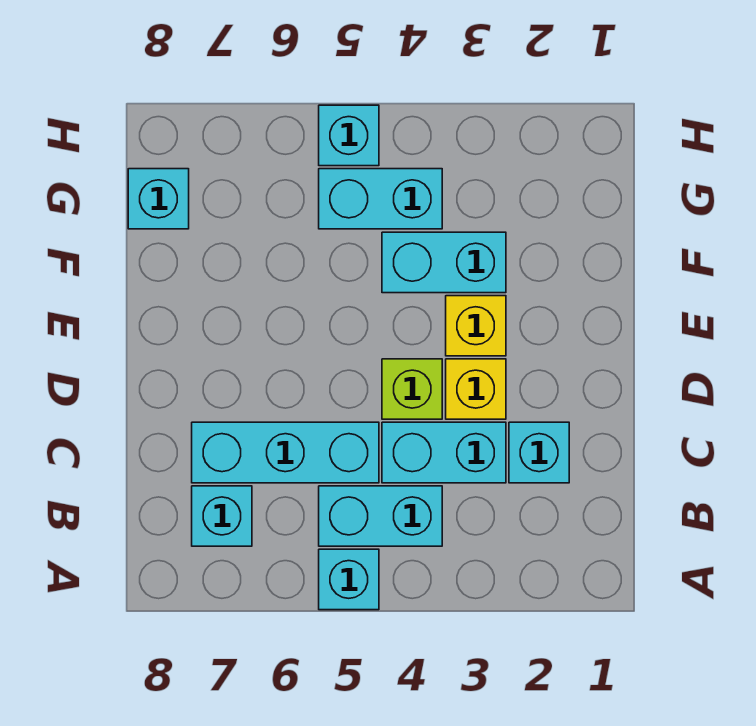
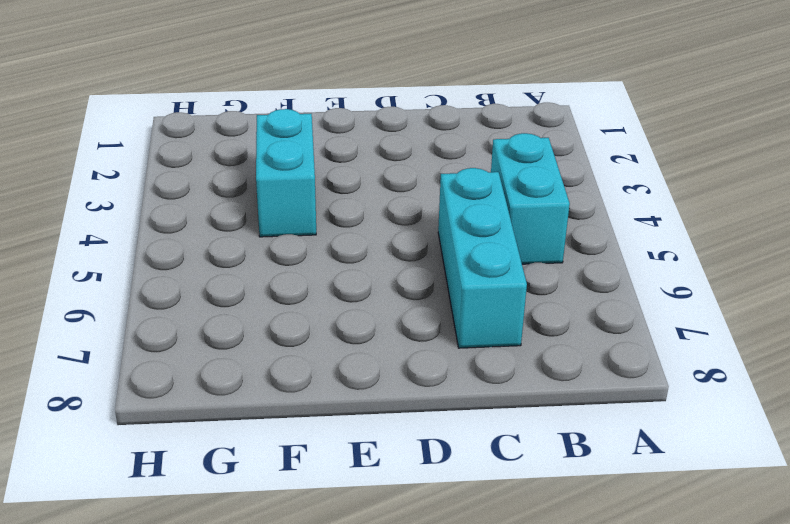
none -> cyan brick A5 level 1
none -> cyan brick B7 level 1
none -> cyan brick C2 level 1

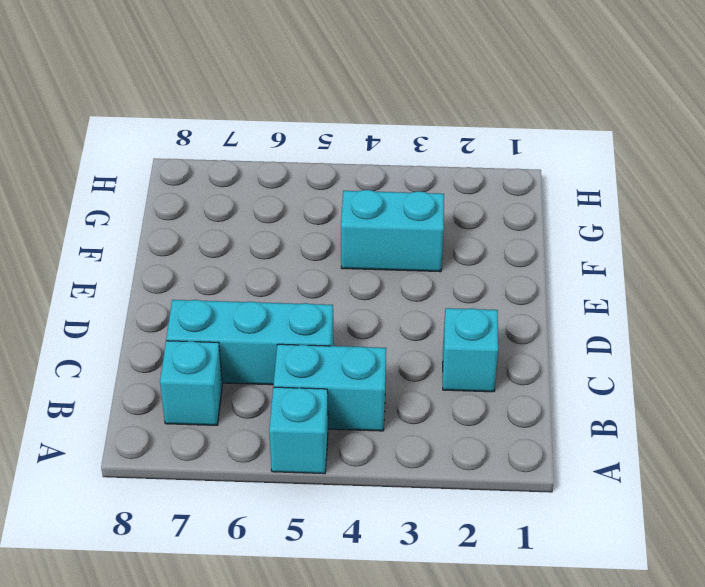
none -> cyan brick C3:C4 level 1
none -> yellow brick D3 level 1
none -> lime brick D4 level 1

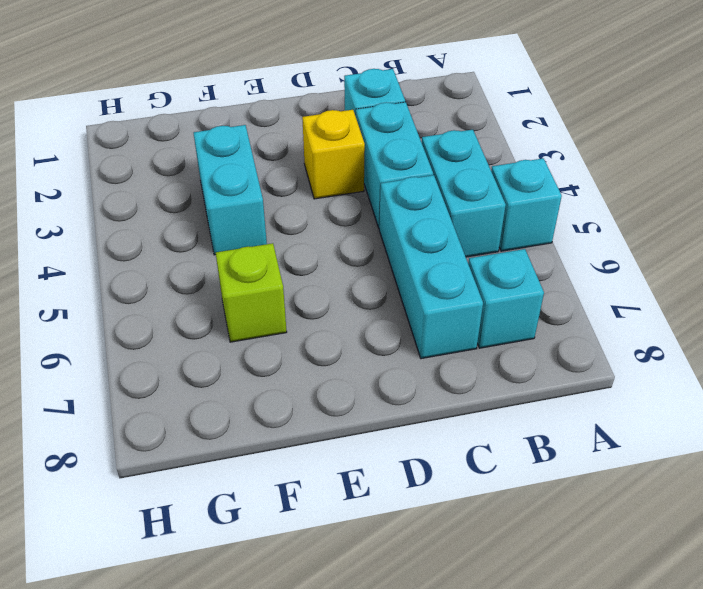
lime brick F6 level 1 -> lime brick D4 level 1
none -> yellow brick E3 level 1
none -> cyan brick G4:G5 level 1
none -> cyan brick G8 level 1

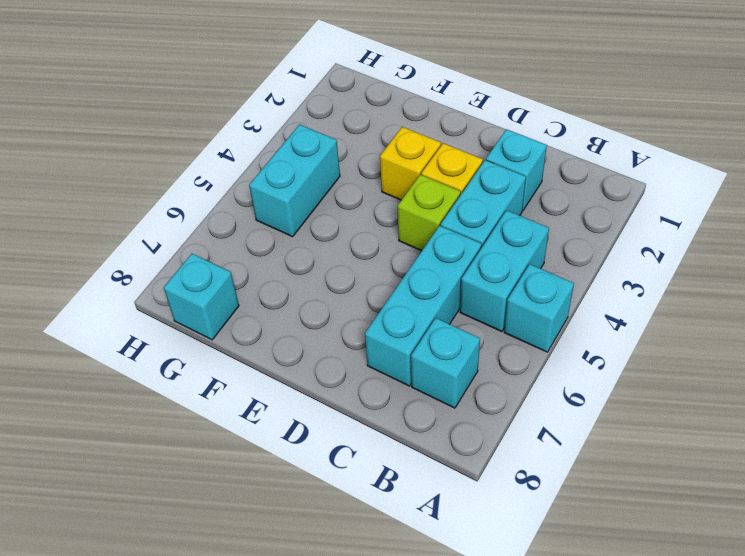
none -> cyan brick F3:F4 level 1
none -> cyan brick H5 level 1

